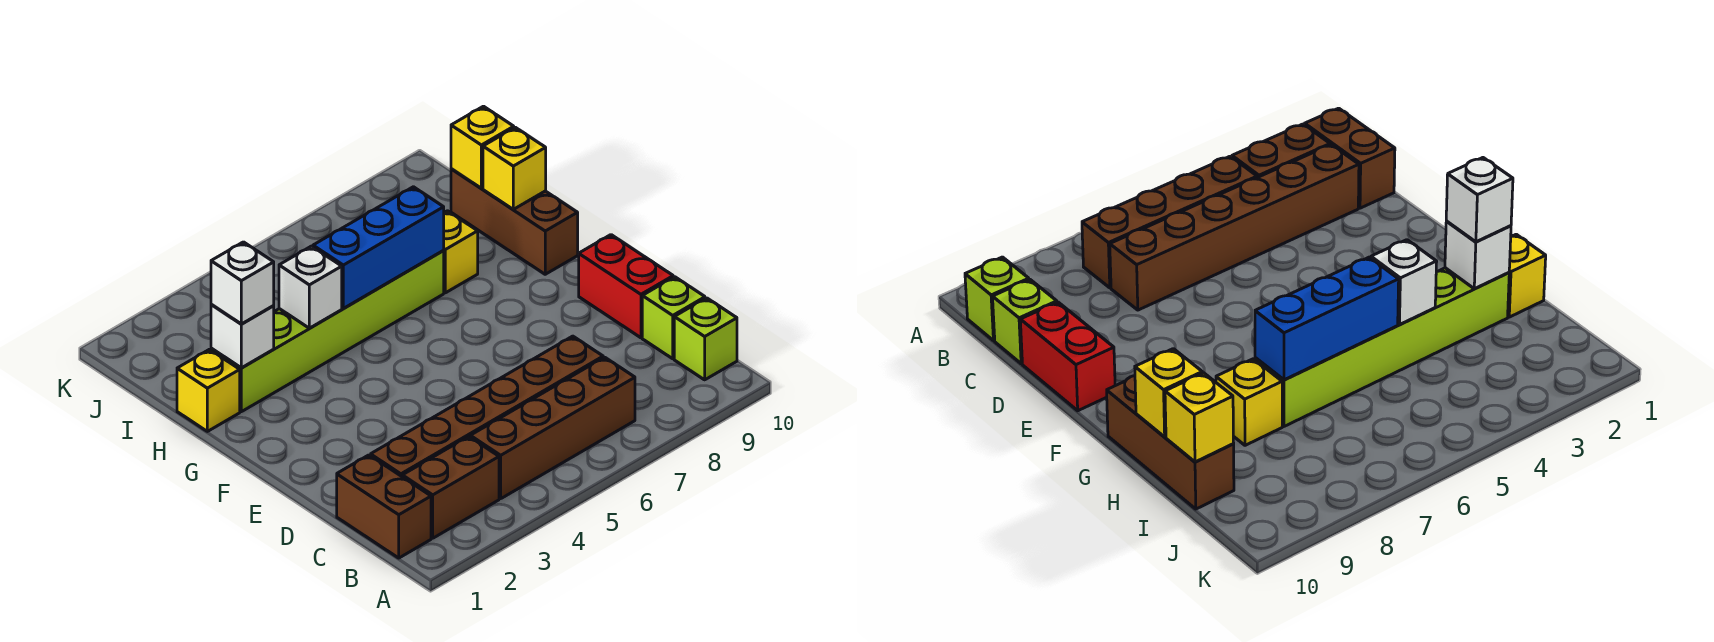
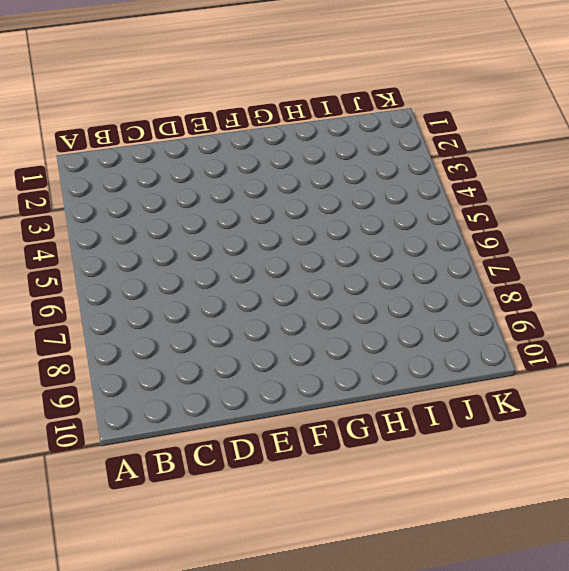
none -> brown brick B1:C1 level 1
none -> brown brick B2:B3 level 1
none -> brown brick B4:B7 level 1

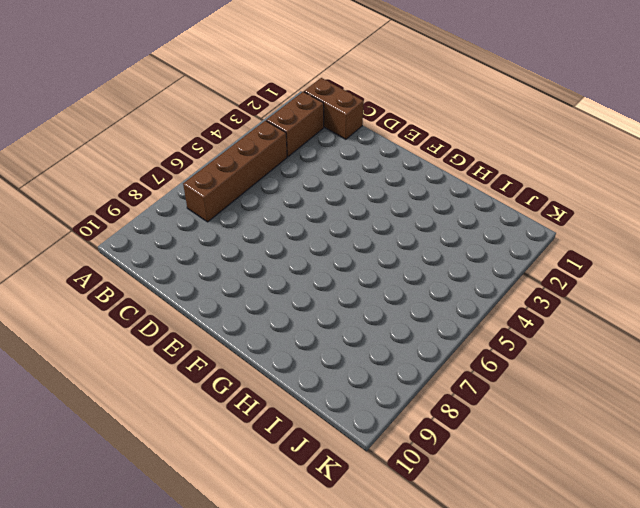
none -> lime brick B10 level 1
none -> brown brick C2:C7 level 1
none -> lime brick C10 level 1

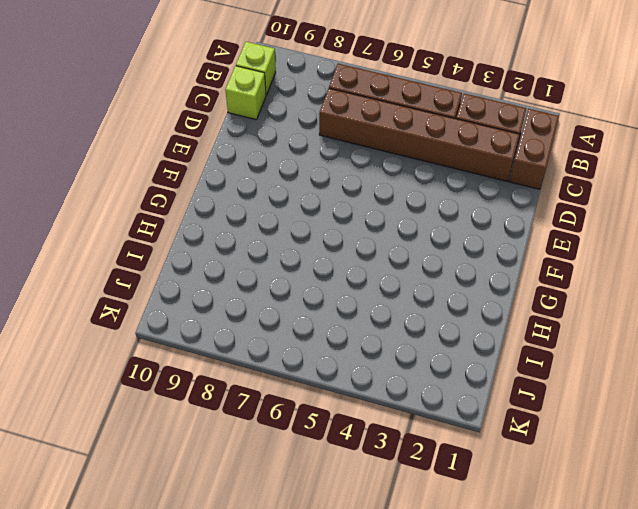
none -> red brick D10:E10 level 1
none -> brown brick G10:I10 level 1
none -> yellow brick H1 level 1

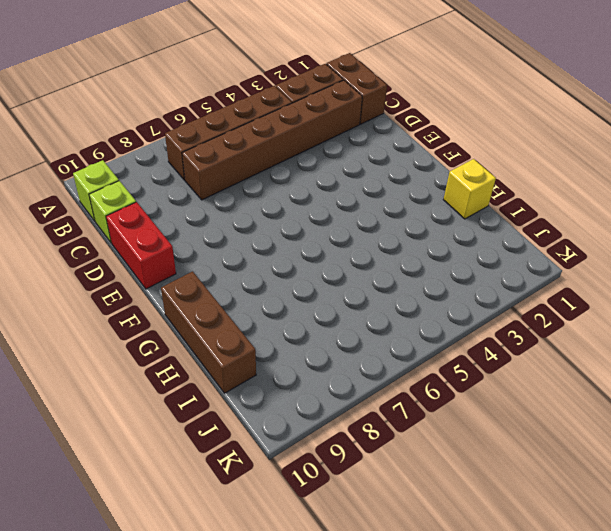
none -> lime brick H2:H7 level 1
none -> yellow brick H8 level 1
none -> white brick H2 level 2

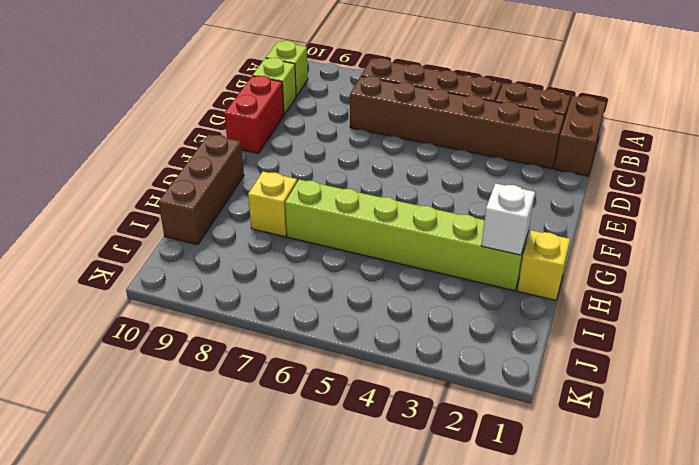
none -> white brick H4 level 2
none -> blue brick H5:H7 level 2
none -> yellow brick H10 level 2

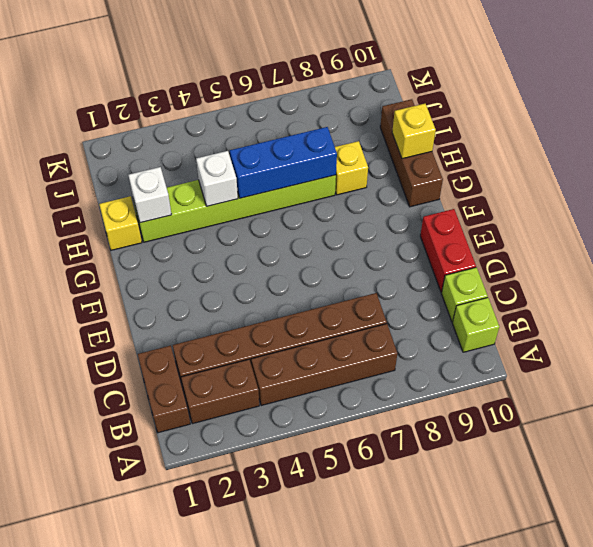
none -> yellow brick I10 level 2
none -> white brick H2 level 3

